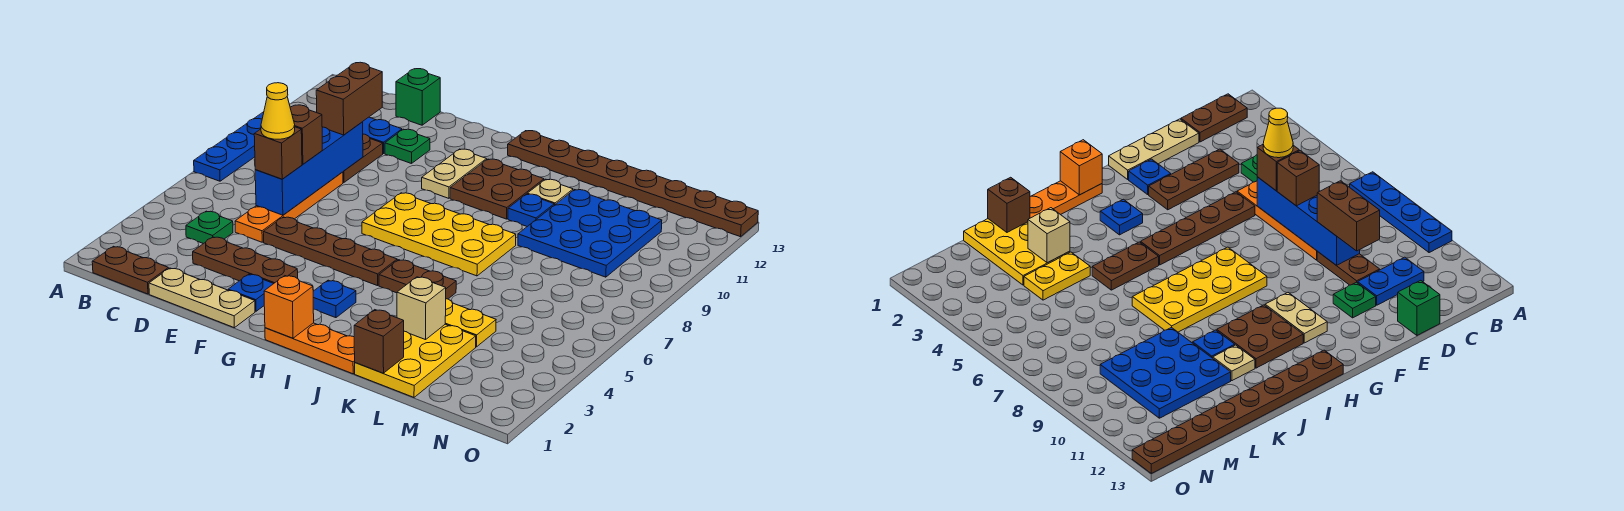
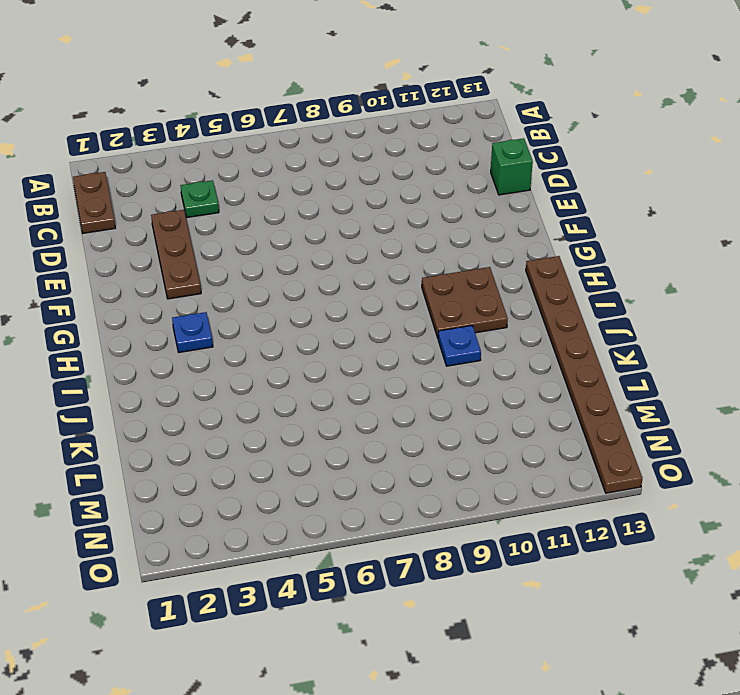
none -> blue plate A7:A10 level 1
none -> blue plate C11:D11 level 1
none -> tan plate D1:F1 level 1
none -> orange plate D5:D8 level 1

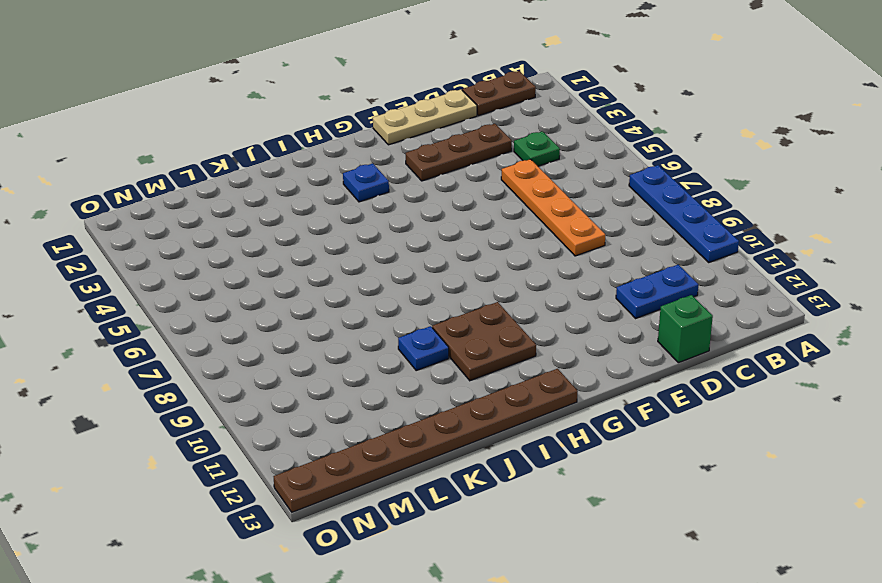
none -> brown plate D9:D10 level 1
none -> brown plate E5:H5 level 1
none -> green plate E11 level 1
none -> blue plate F2 level 1

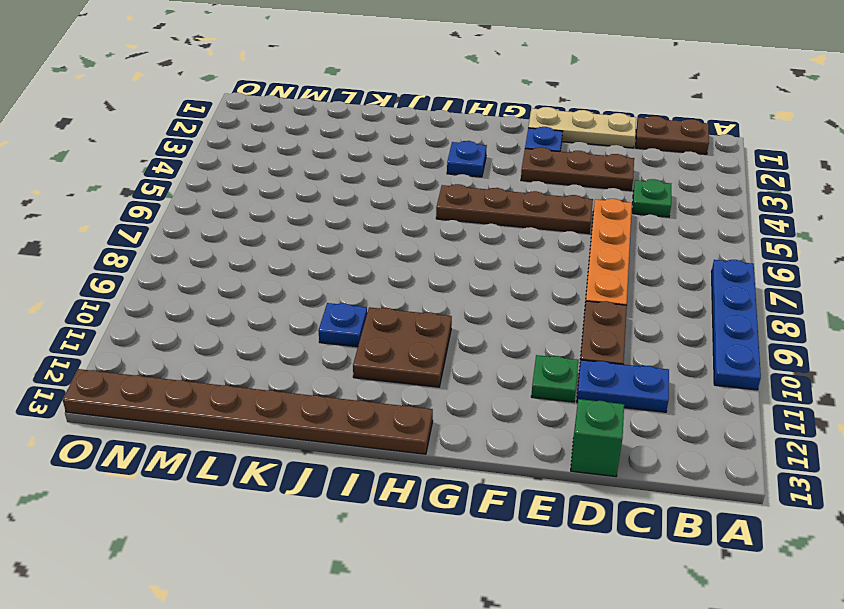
none -> yellow plate G7:J8 level 1
none -> tan plate G10:G11 level 1
none -> orange plate H1:J1 level 1
none -> brown plate I5:J5 level 1

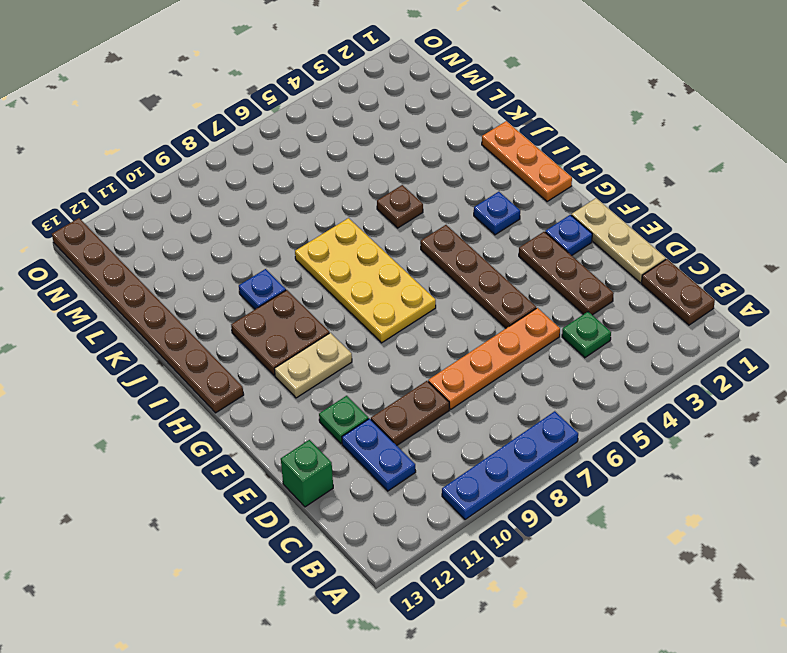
brown plate J5 level 1 -> brown plate I5:J5 level 1
none -> tan plate J11 level 1
none -> yellow plate K1:L3 level 1
none -> yellow plate K4:L4 level 1
none -> blue plate K9:M11 level 1

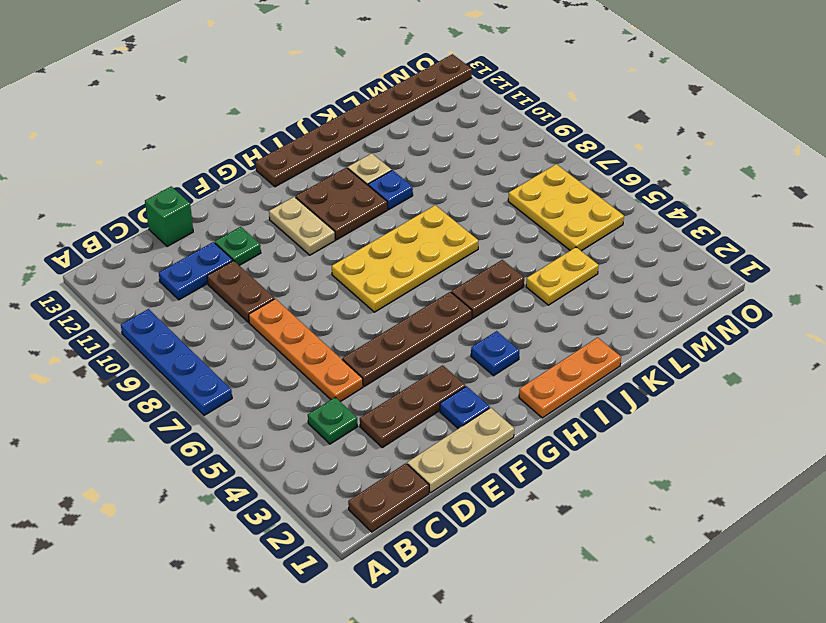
yellow plate M5:N7 level 1 -> yellow plate K1:L3 level 1
none -> blue plate K9:M11 level 1
none -> blue brick D6:D9 level 2
none -> orange brick H1 level 2
none -> brown brick K1 level 2

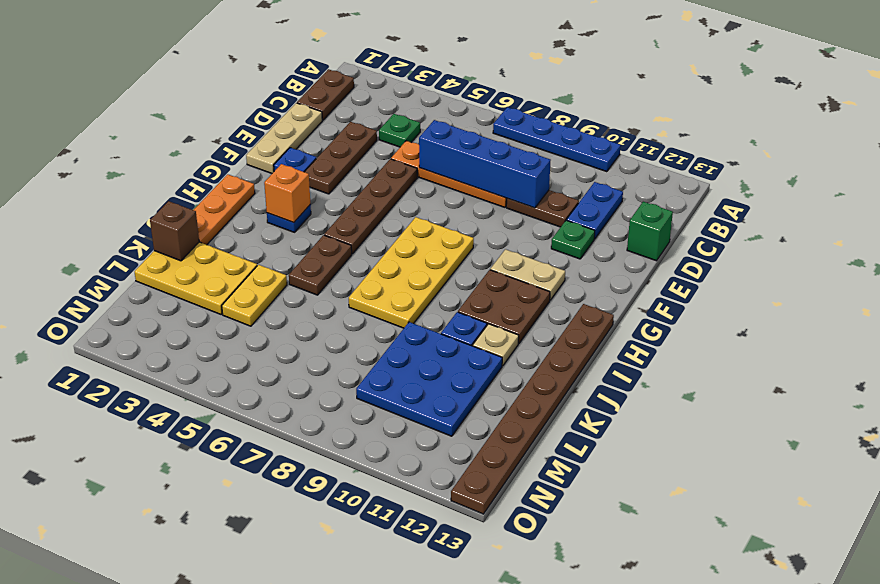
orange brick H3 level 2 -> orange brick H1 level 2
none -> tan brick K3 level 2
none -> brown brick D6 level 3
none -> brown brick D7 level 3
none -> brown brick D9:D10 level 3

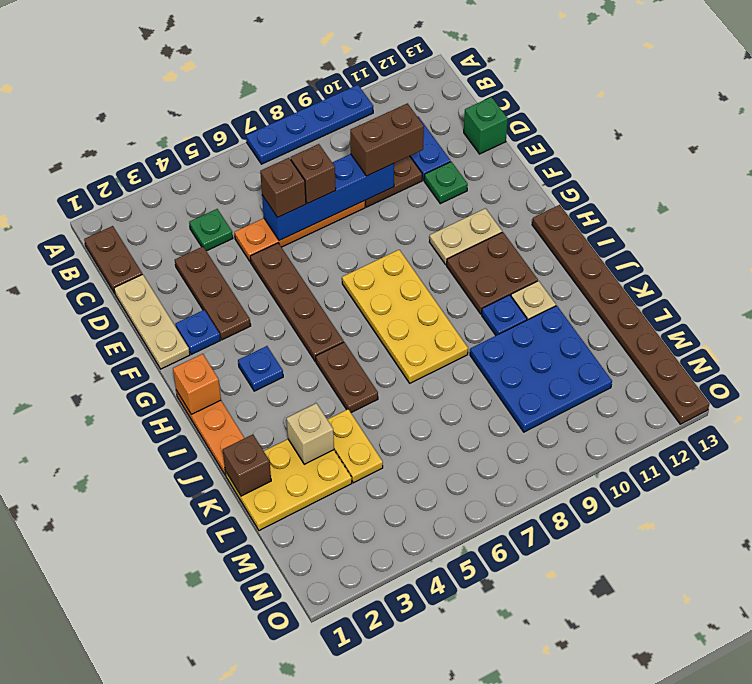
none -> yellow cone D6 level 4

